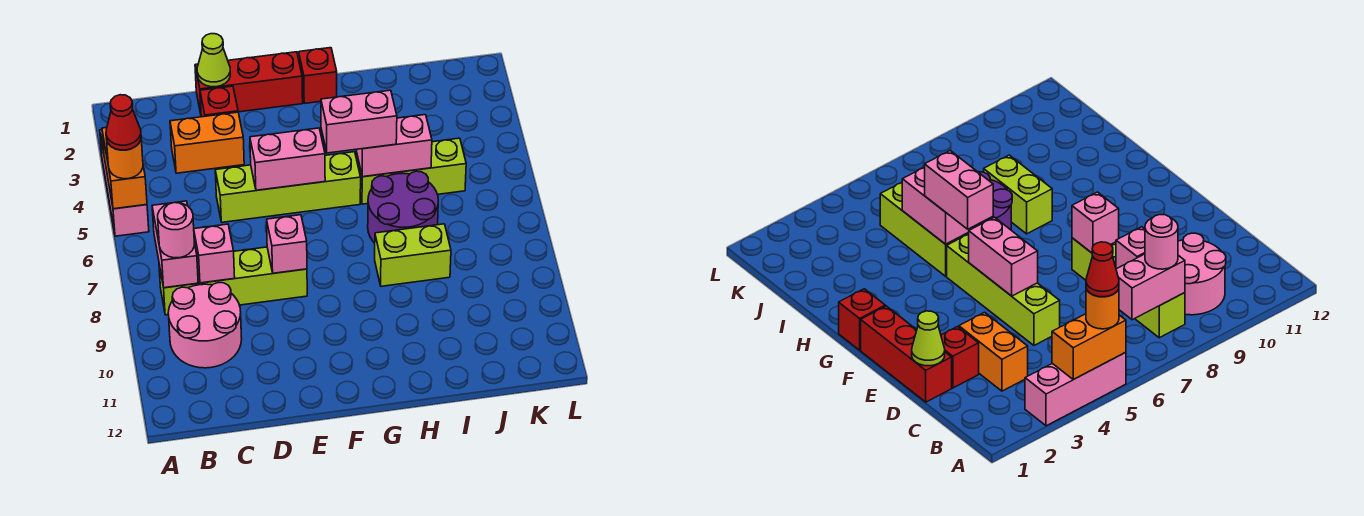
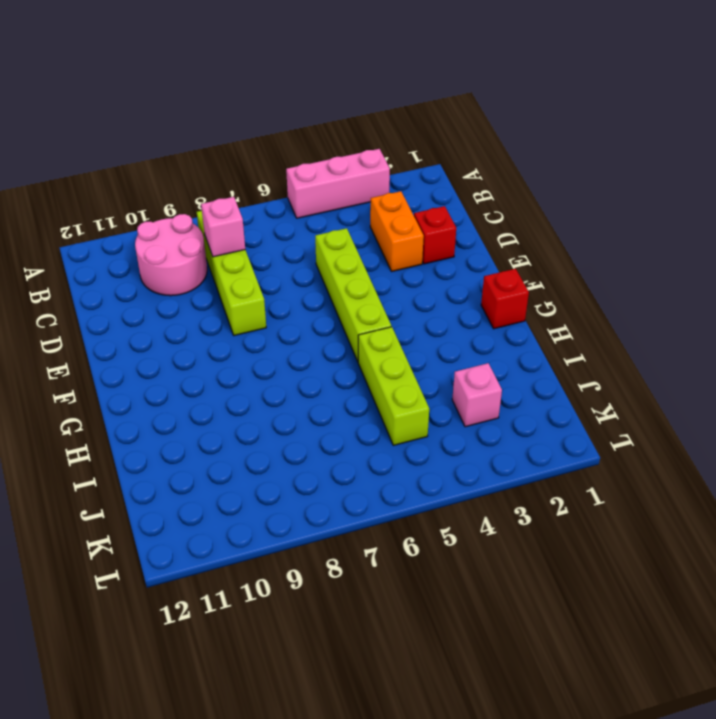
pink brick J3 level 1 -> pink brick E8 level 2
none -> red brick D1:F1 level 1
none -> purple round brick H6:I7 level 1
none -> lime brick H8:I8 level 1

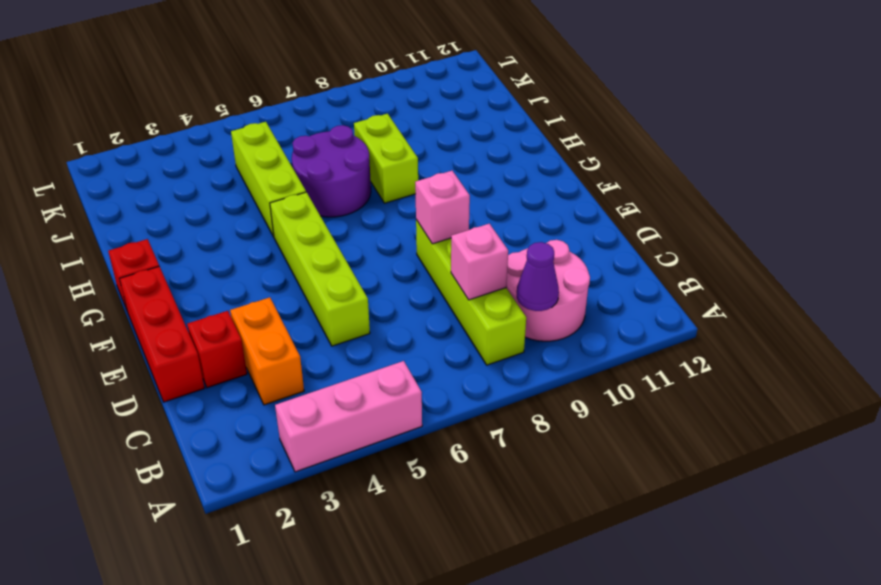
purple cone B9 level 2 -> none
none -> orange brick A4:A5 level 2
none -> pink brick B7:B8 level 2
none -> lime cone D1 level 2

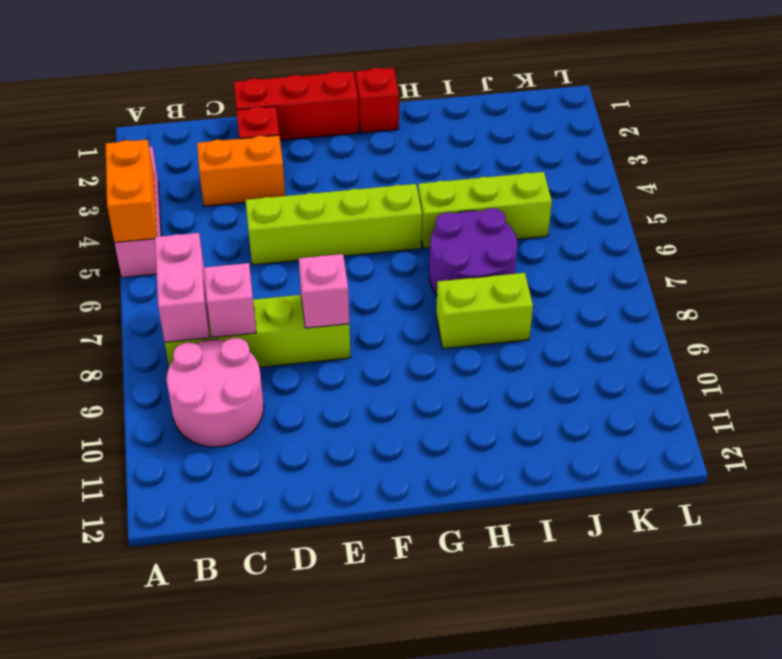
none -> lime cone D1 level 2
none -> pink brick E5:F5 level 2
none -> pink brick H5:I5 level 2

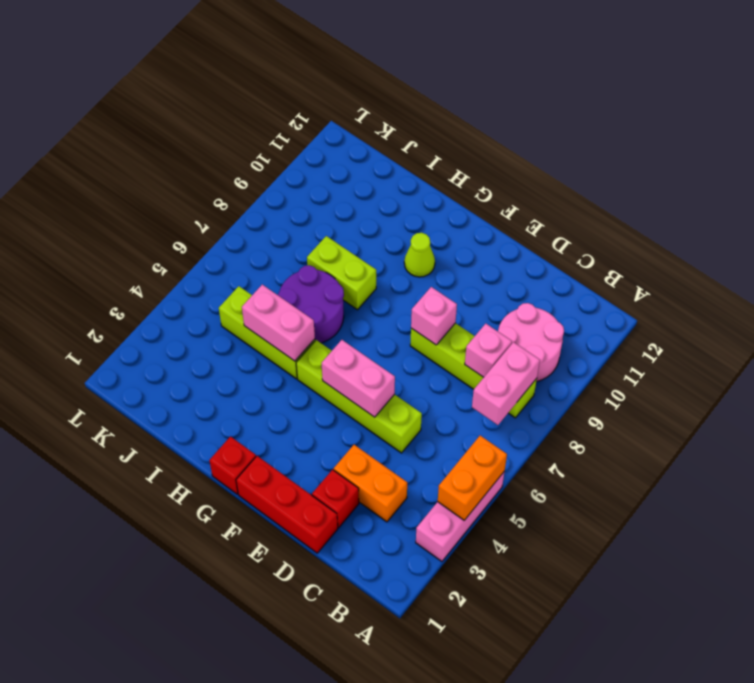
lime cone G10 level 1 -> lime cone D1 level 2
none -> orange round brick A5 level 3
none -> pink round brick B8 level 3
none -> pink brick G5:H5 level 3

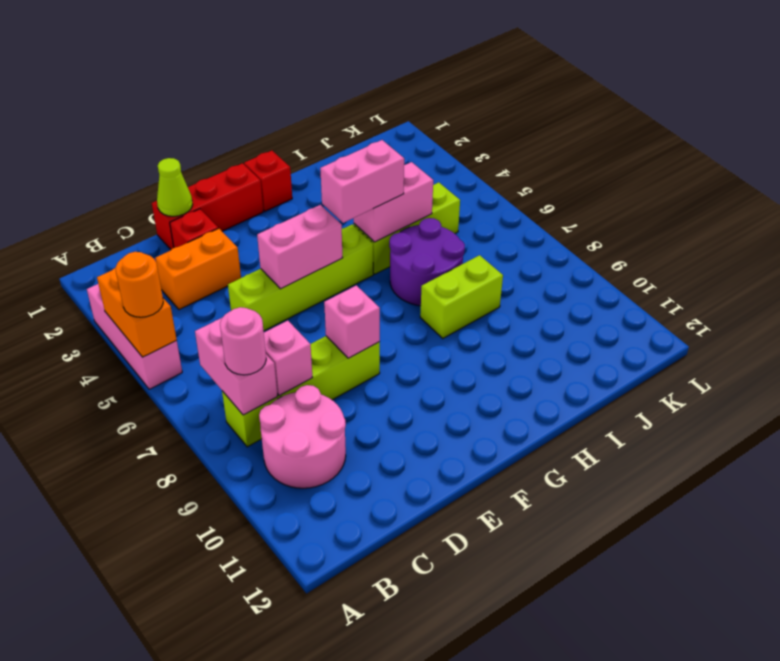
none -> red cone A5 level 4

